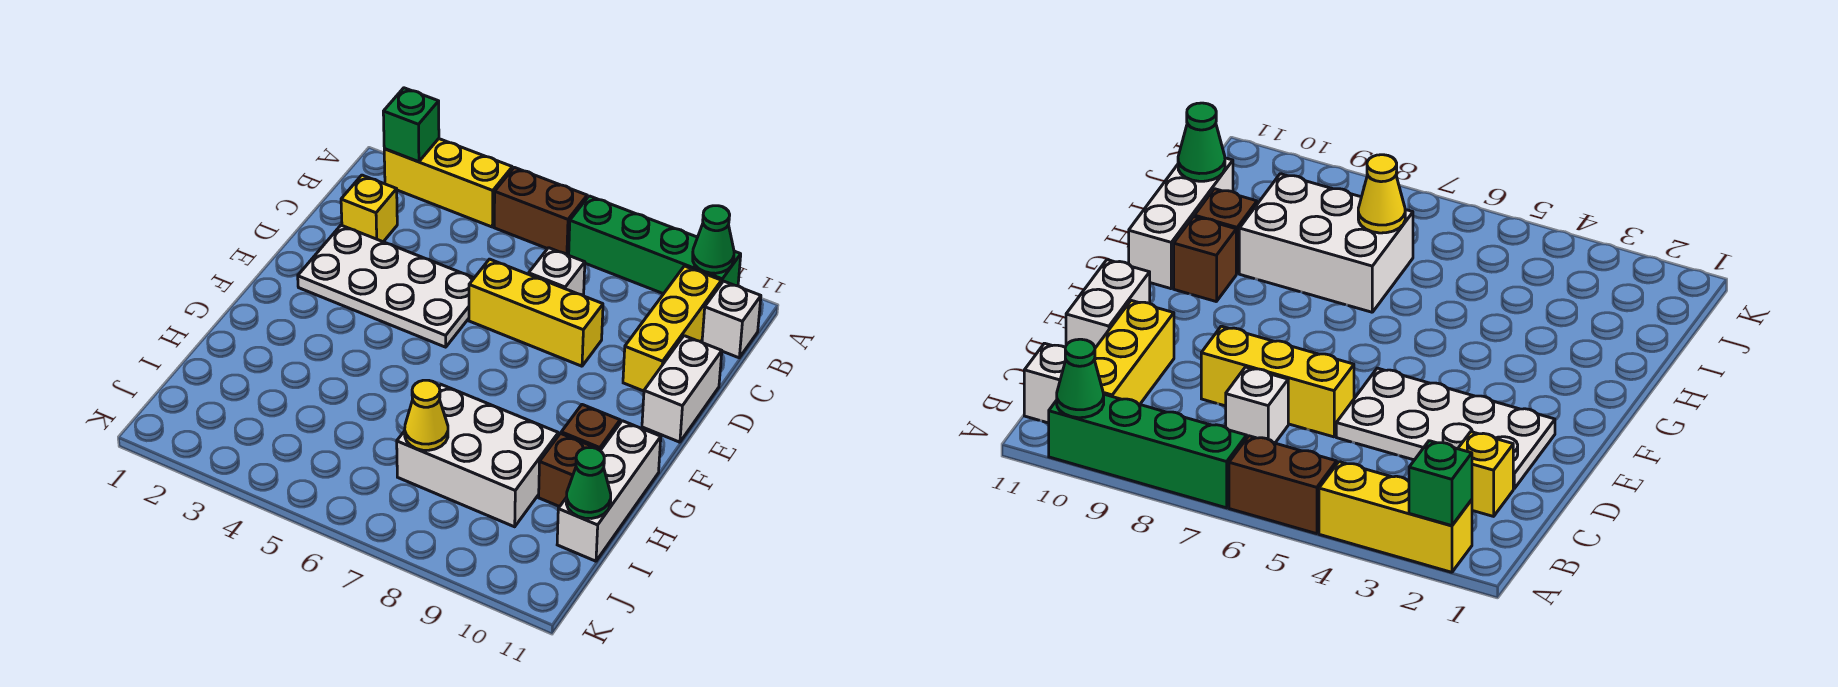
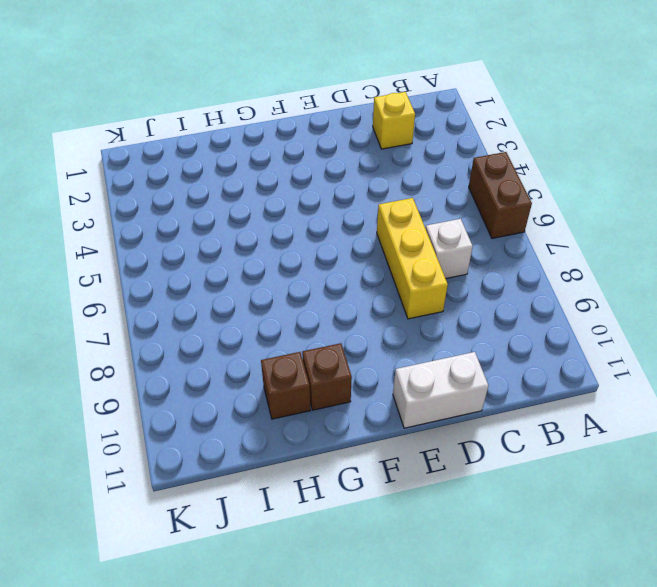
none -> yellow brick A2:A4 level 1
none -> green brick A7:A10 level 1
none -> yellow brick B10:D10 level 1

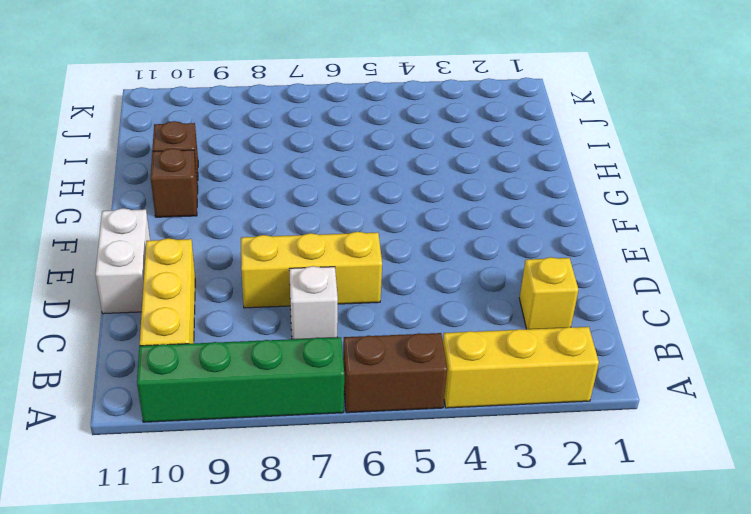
none -> white brick B11 level 1
none -> white plate D2:E5 level 1
none -> white brick G11:I11 level 1

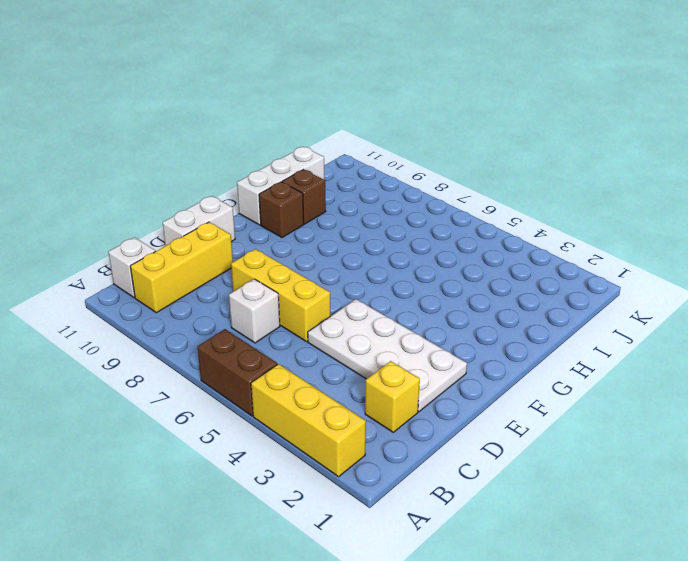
none -> green brick A7:A10 level 1
none -> white brick H7:I9 level 1
none -> green brick A2 level 2

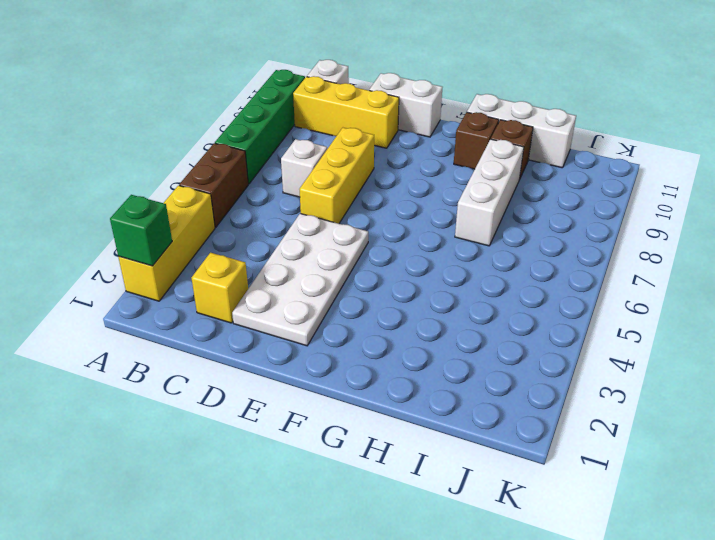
white brick H7:H9 level 1 -> white brick H7:I9 level 1
none -> green cone A10 level 2
none -> yellow cone I7 level 2
none -> green cone I11 level 2

